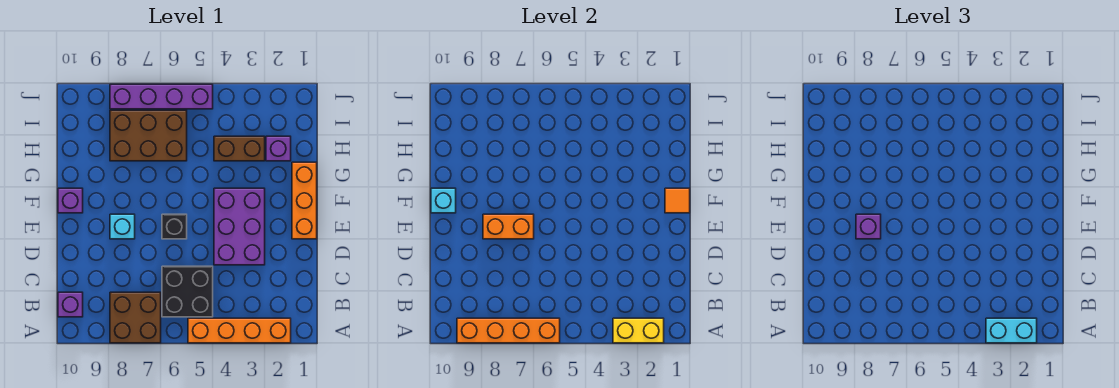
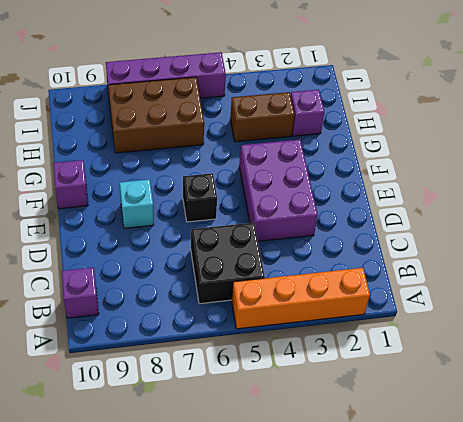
none -> brown brick A7:B8 level 1
none -> orange brick E1:G1 level 1
none -> yellow brick A2:A3 level 2

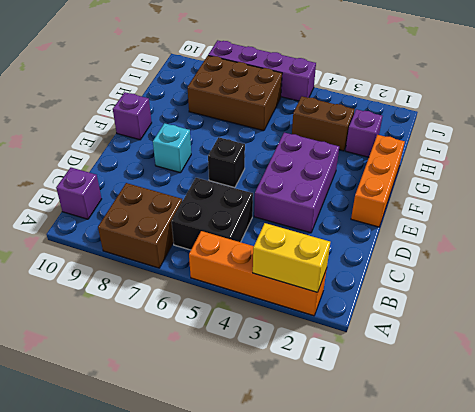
none -> orange brick A6:A9 level 2
none -> orange brick E7:E8 level 2
none -> orange tile F1 level 2

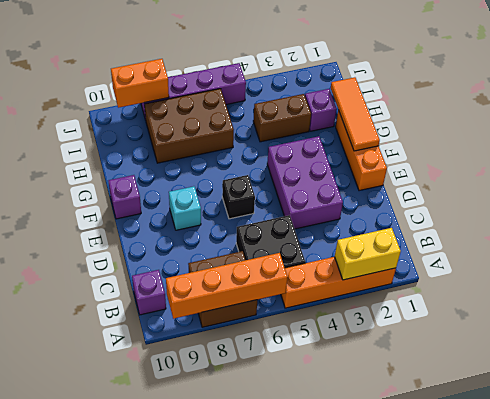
orange tile F1:H1 level 2 -> orange tile F1 level 2
orange brick J8:J9 level 2 -> orange brick E7:E8 level 2
none -> cyan brick F10 level 2
none -> cyan brick A2:A3 level 3
none -> purple brick E8 level 3

